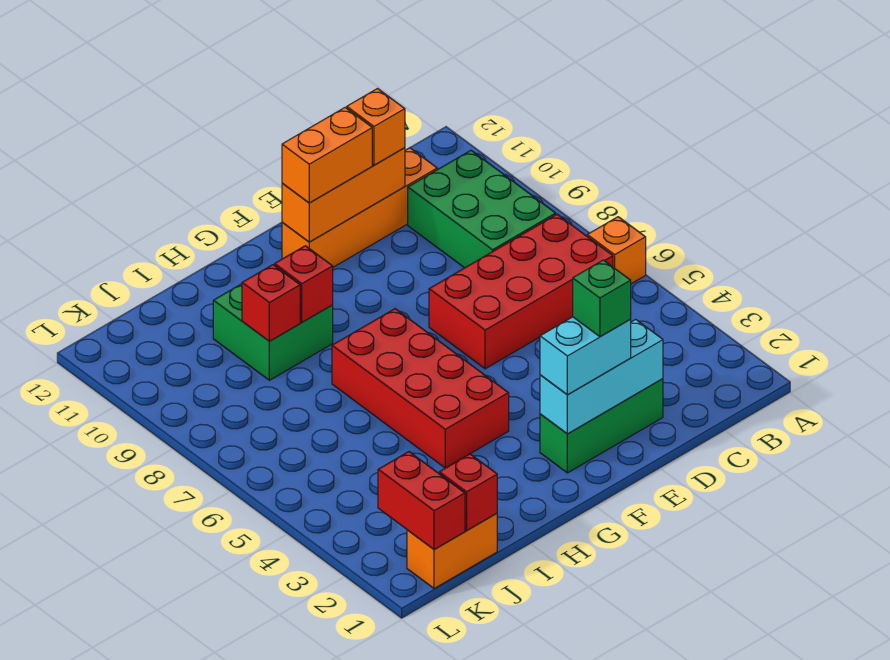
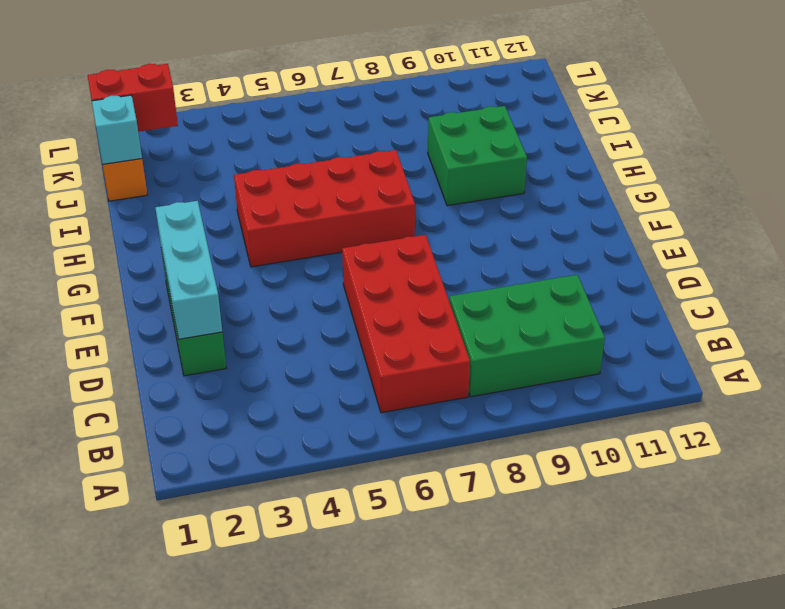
cyan brick J1 level 2 -> red brick J1 level 2
none -> orange brick A6 level 1
none -> orange brick C11:F11 level 1
none -> orange brick D11:F11 level 2

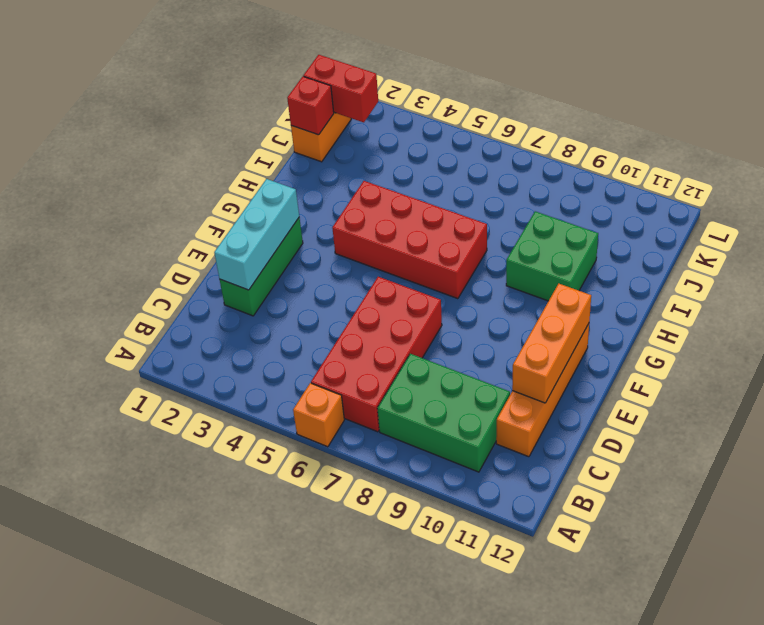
none -> red brick H9 level 2
none -> red brick I9 level 2
none -> orange brick D11 level 3

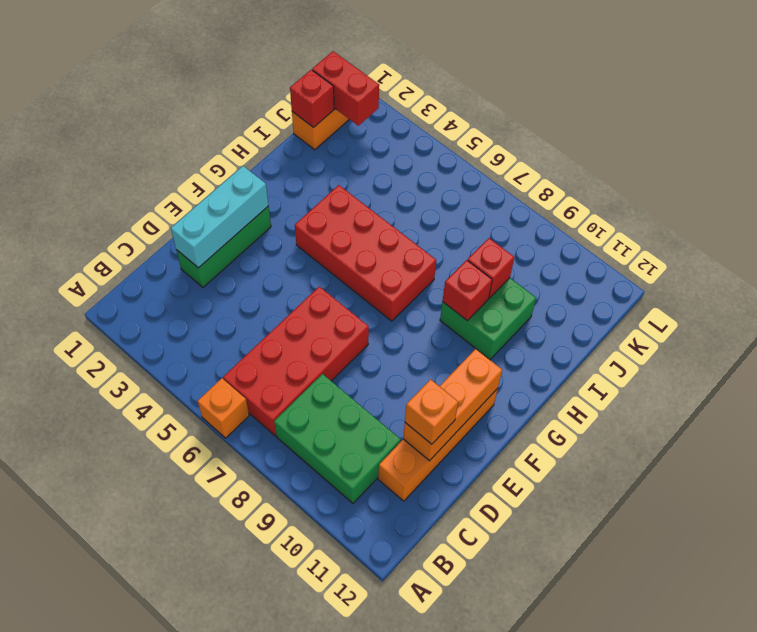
none -> cyan brick E2:F2 level 3
none -> orange brick E11:F11 level 3
none -> green brick E2 level 4

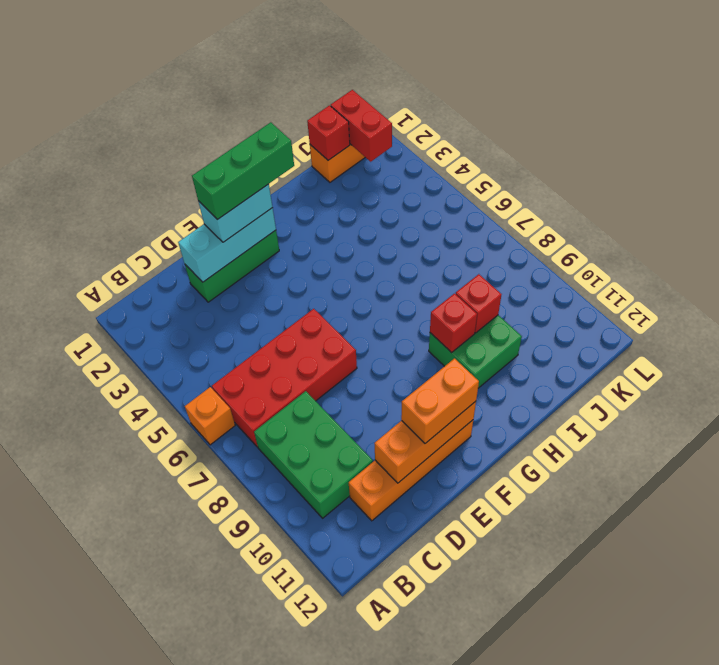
green brick E2:G2 level 4 -> green brick E2 level 4
none -> red brick G4:H7 level 1
none -> orange brick D11 level 3

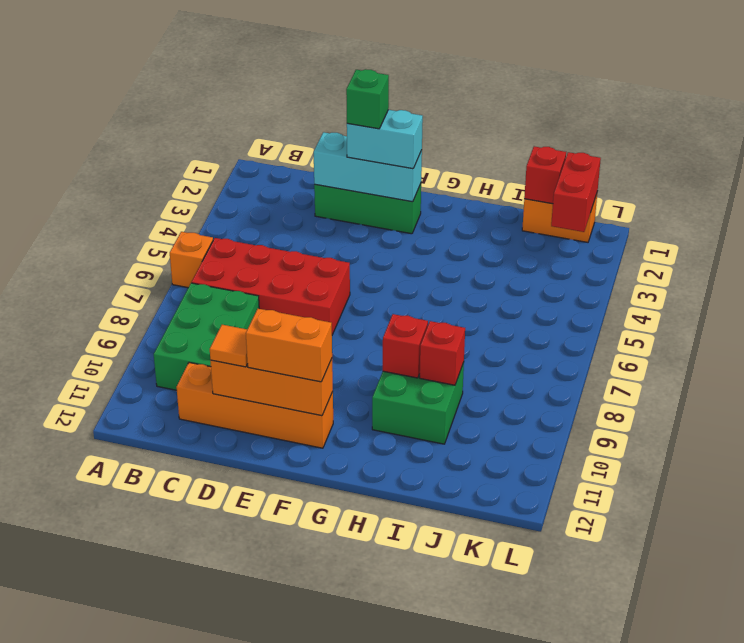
orange tile D11 level 3 -> orange brick D11 level 3
none -> red brick G4:H7 level 1

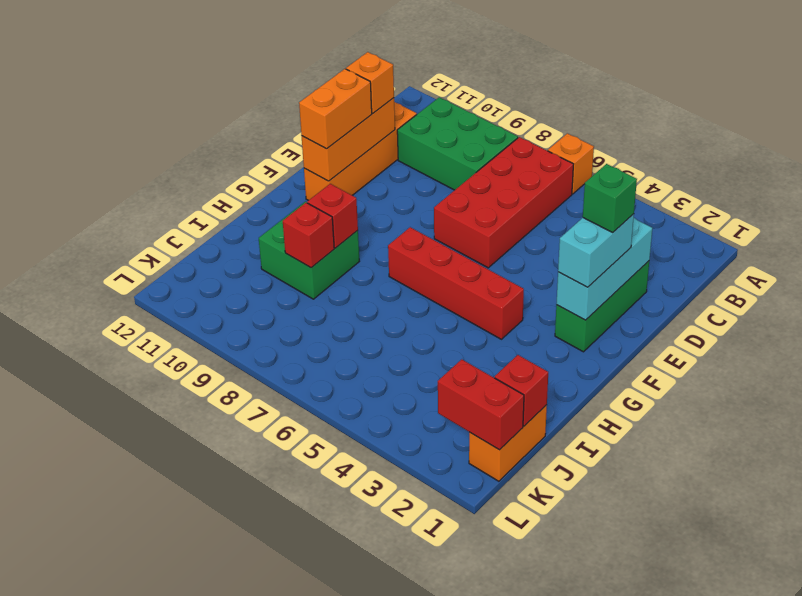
red brick G4:G7 level 1 -> red brick G4:H7 level 1

